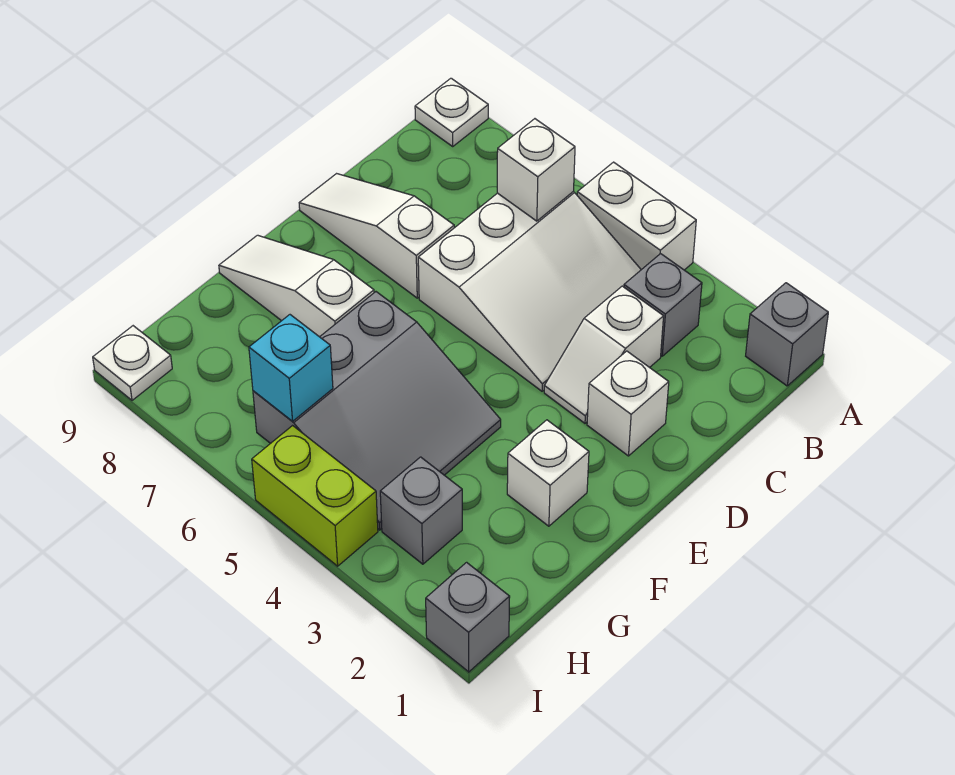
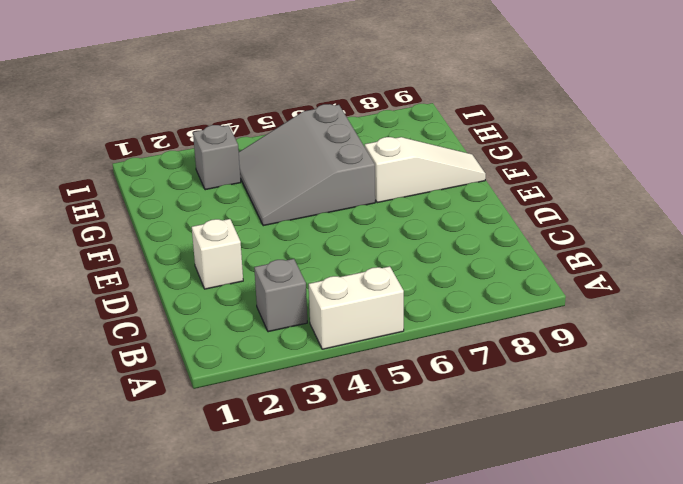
none -> grey brick A1 level 1
none -> white plate A9 level 1
none -> white slope B4:D6 level 1 top 6

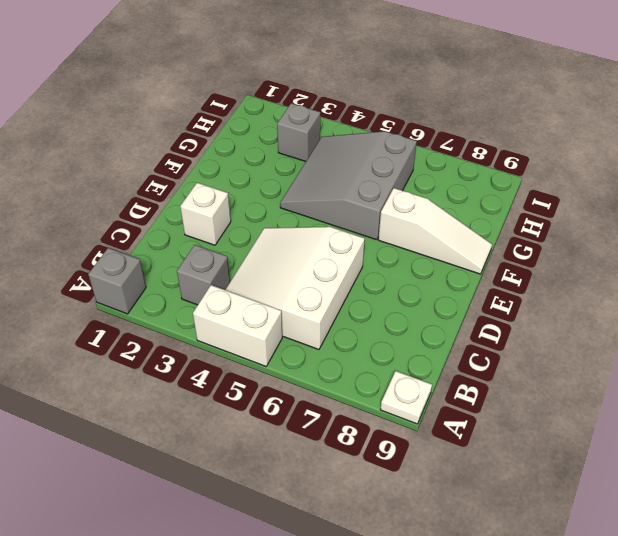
none -> white slope C3:D3 level 1 top C
none -> white slope D7:D9 level 1 top 7
none -> white brick F2 level 1

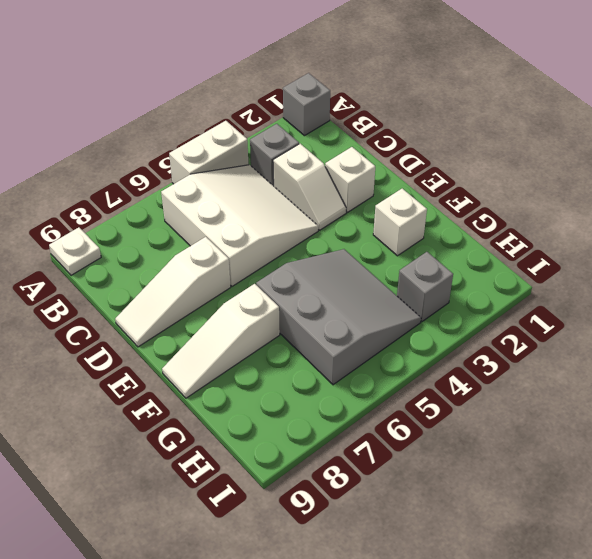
none -> grey brick I1 level 1
none -> lime brick I4:I5 level 1
none -> white plate I9 level 1

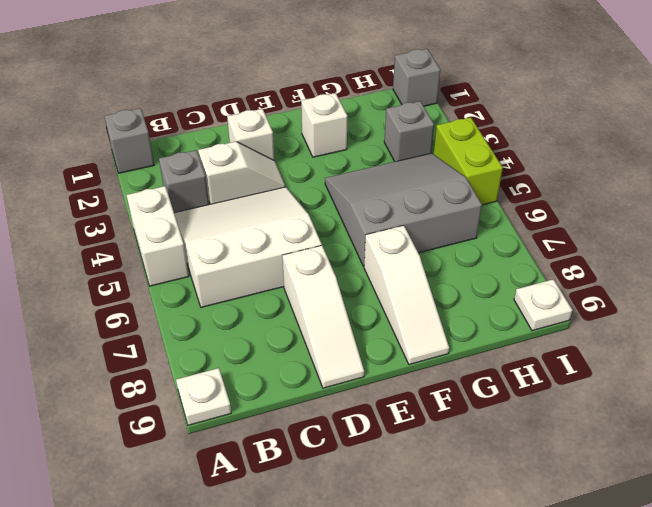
none -> white brick B6 level 2
none -> cyan brick H6 level 2

